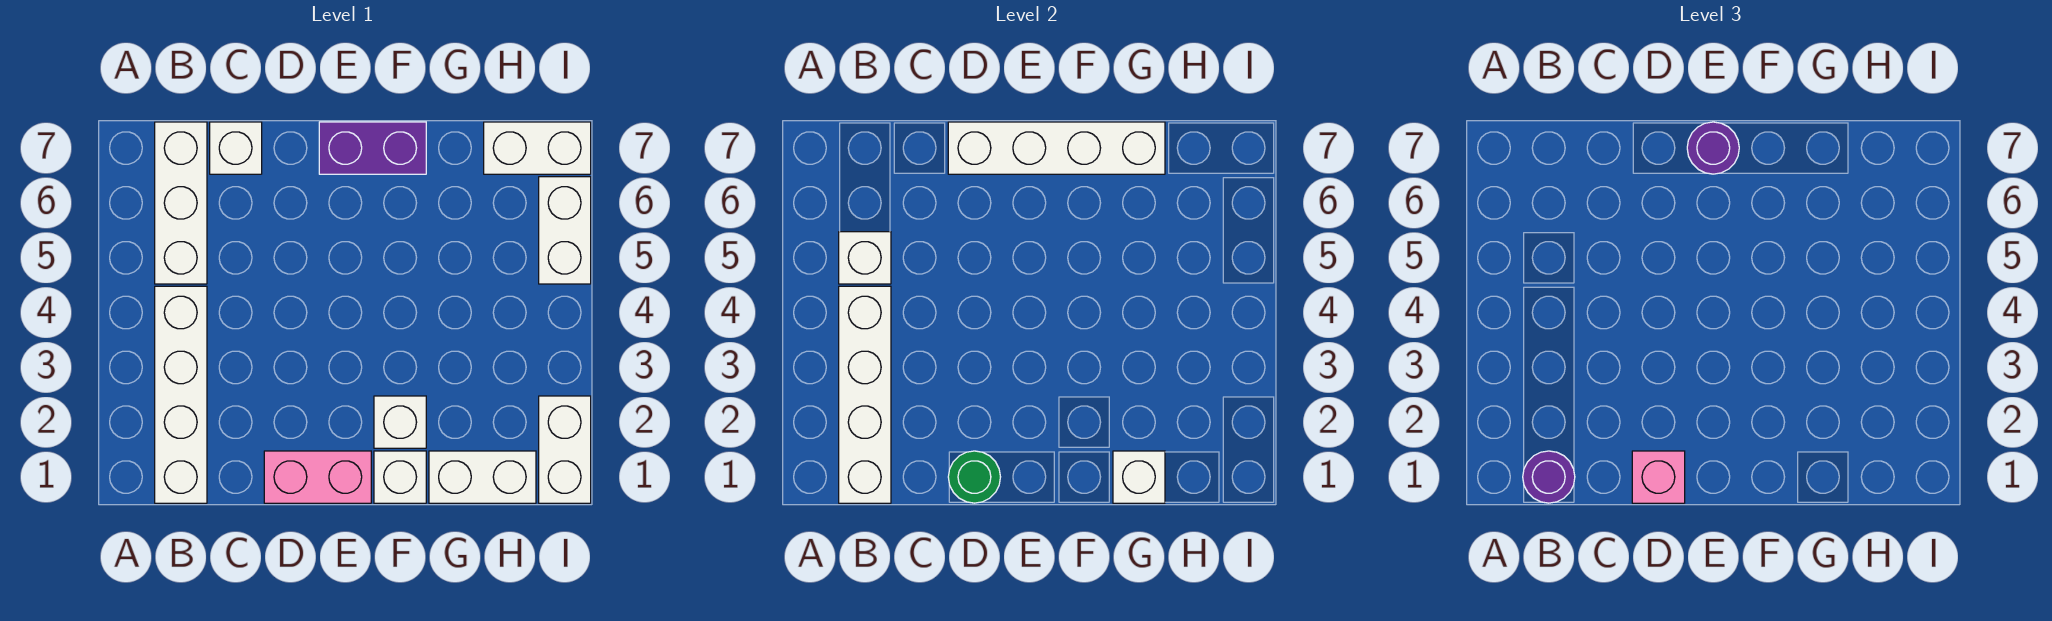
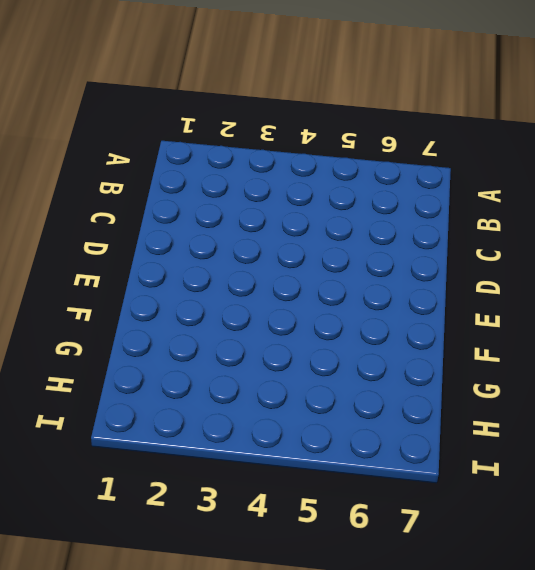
none -> white brick B1:B4 level 1
none -> white brick B5:B7 level 1
none -> white brick C7 level 1

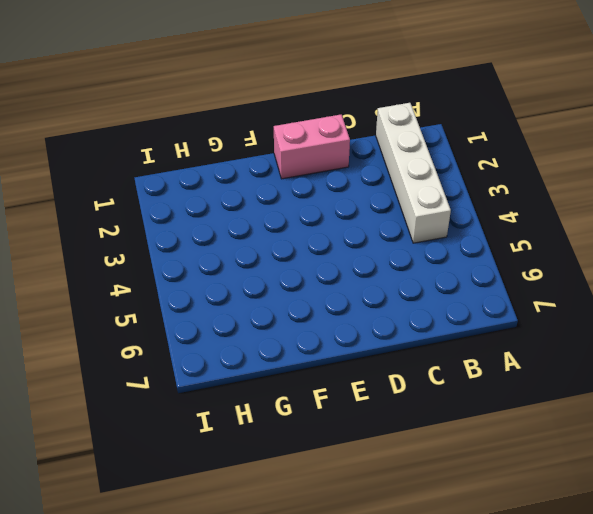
none -> white brick B5:B7 level 1
none -> white brick C7 level 1
none -> purple brick E7:F7 level 1

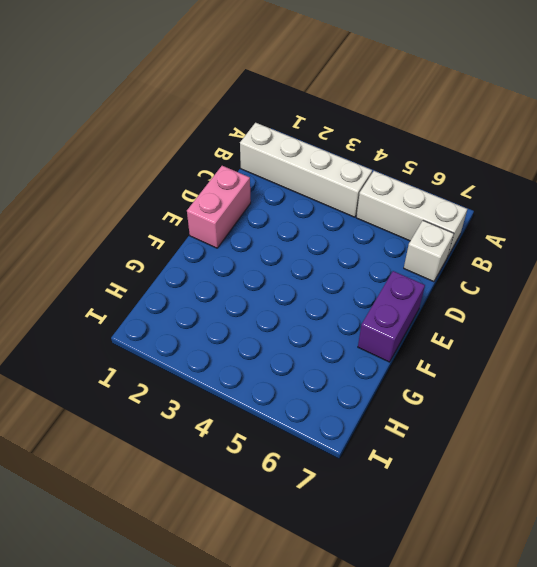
none -> white brick F1 level 1
none -> white brick F2 level 1
none -> white brick G1:H1 level 1

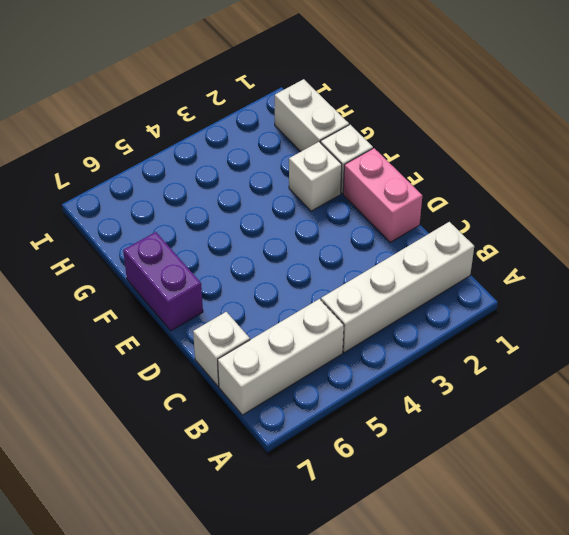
none -> white brick H7:I7 level 1
none -> white brick I1:I2 level 1
none -> white brick I5:I6 level 1

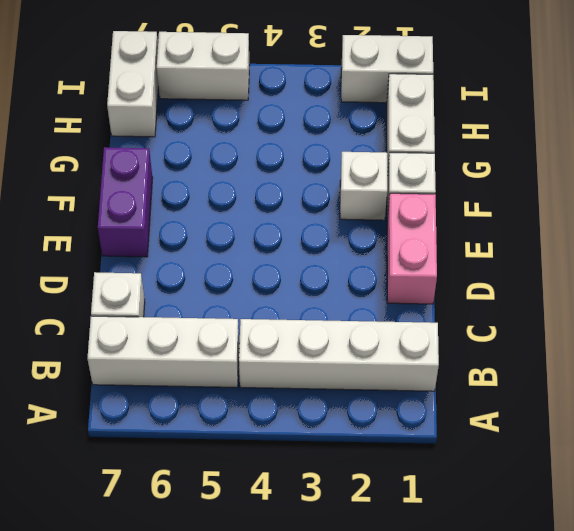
none -> white brick B1:B4 level 2
none -> white brick B5 level 2
none -> green round brick D1 level 2

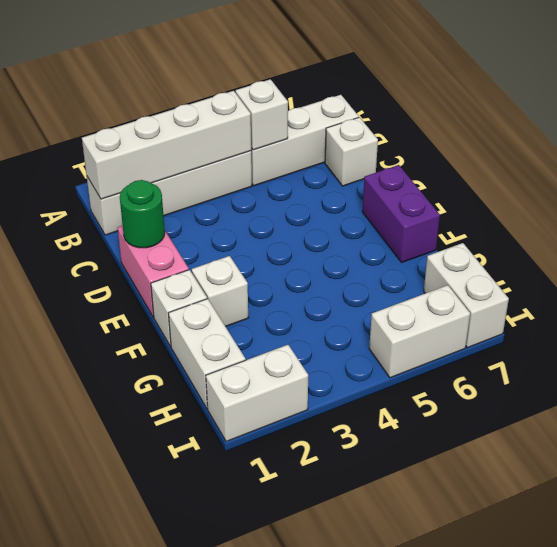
none -> white brick D7:G7 level 2
none -> white brick G1 level 2
none -> purple round brick B1 level 3

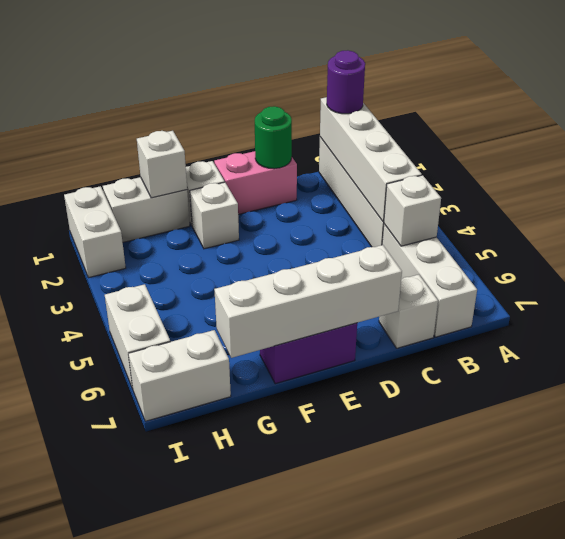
none -> pink brick D1 level 3
none -> purple round brick E7 level 3

